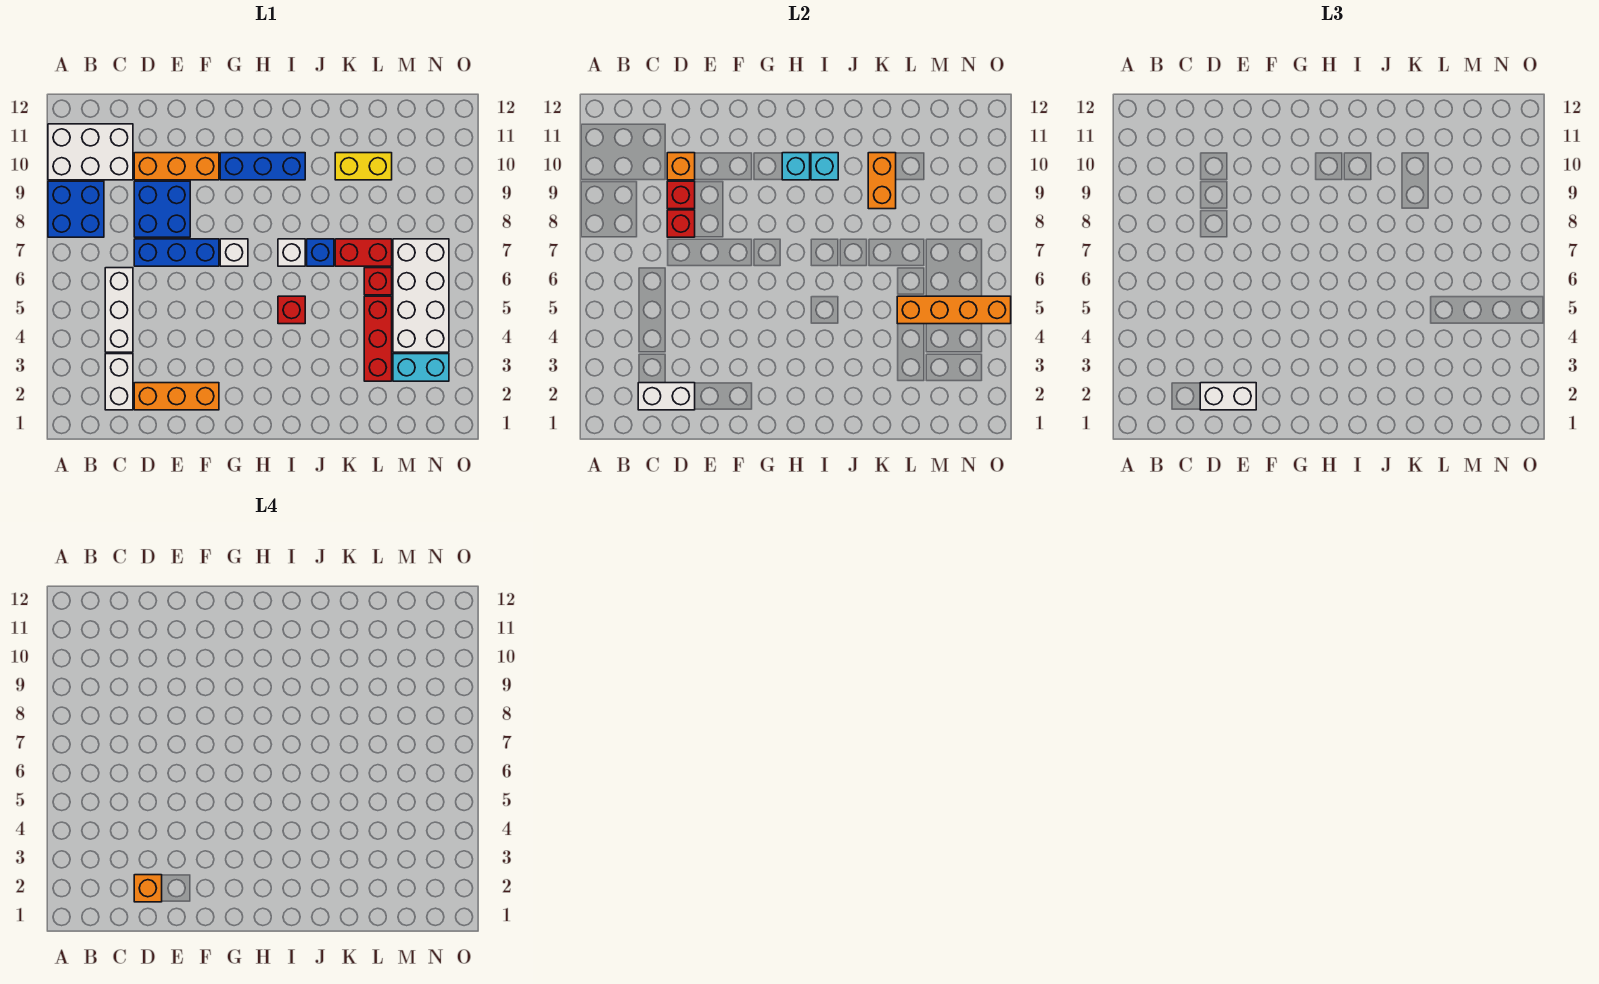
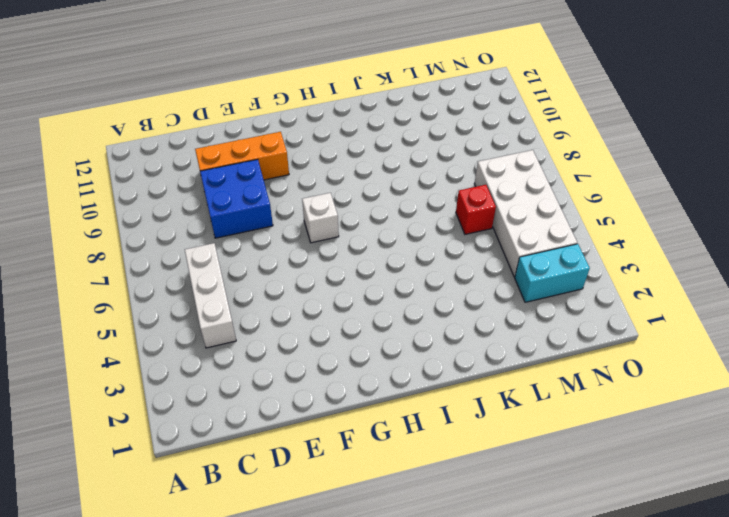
none -> blue brick A8:B9 level 1
none -> white brick A10:C11 level 1
none -> white brick C2:C3 level 1

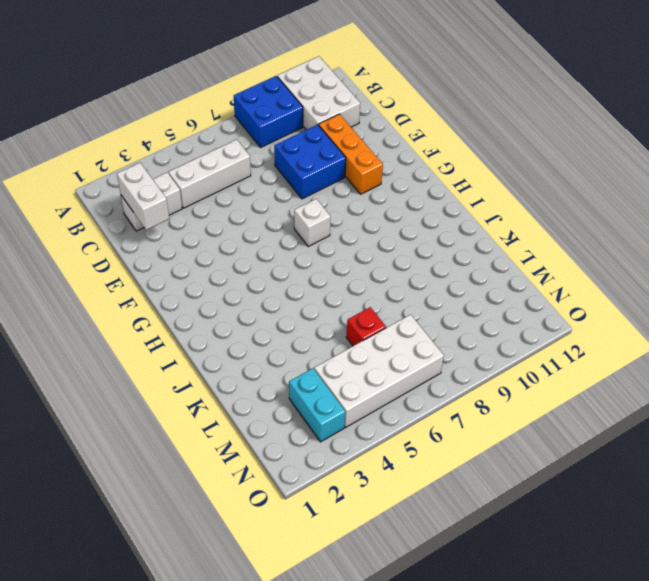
none -> orange brick D2:F2 level 1
none -> blue brick D7:F7 level 1
none -> blue brick G10:I10 level 1

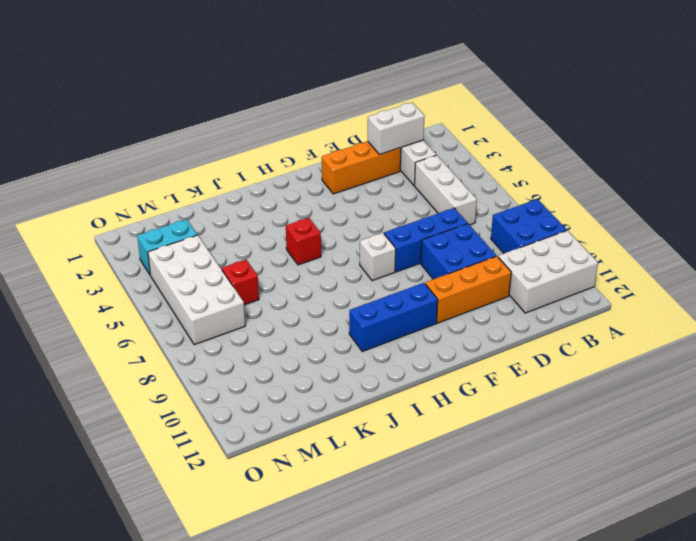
none -> white brick I7 level 1
none -> blue brick J7 level 1
none -> red brick K7:L7 level 1

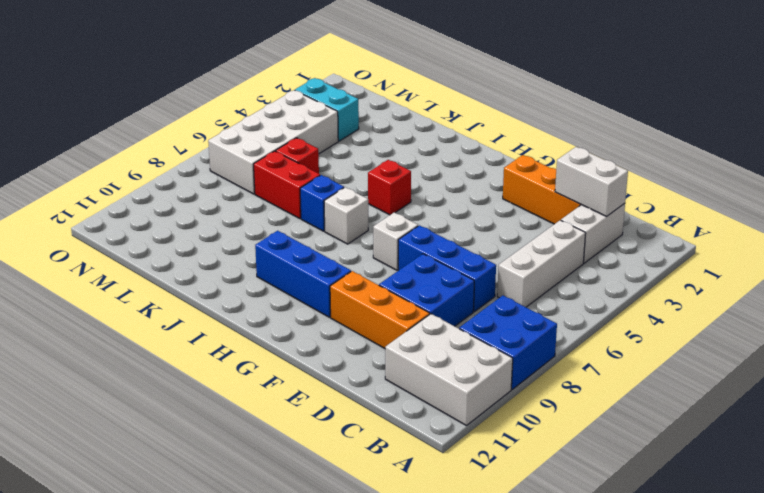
none -> yellow brick K10:L10 level 1
none -> red brick L3:L5 level 1
none -> red brick D8 level 2

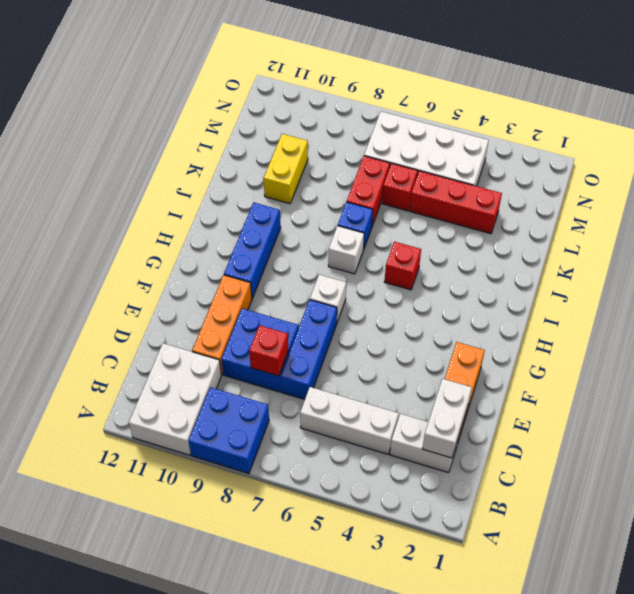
none -> cyan brick M3:N3 level 1
none -> red brick D9 level 2
none -> orange brick D10 level 2

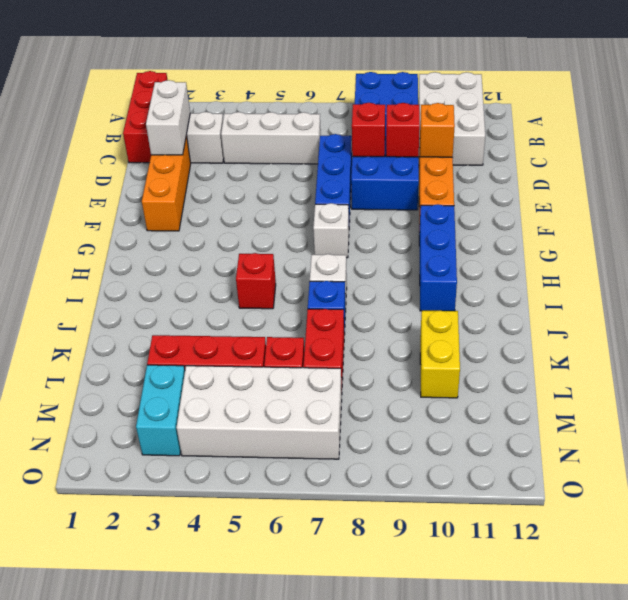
red brick A1:C1 level 1 -> none
none -> cyan brick H10 level 2
none -> cyan brick I10 level 2
none -> orange brick K9:K10 level 2

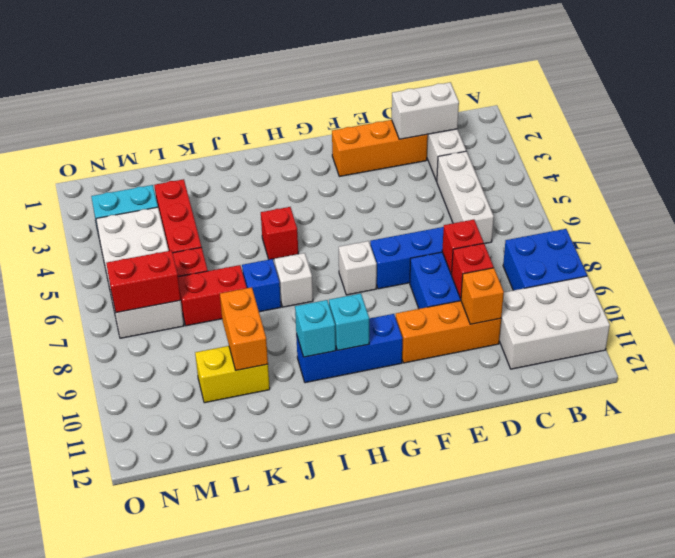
red brick M7:N7 level 2 -> none
none -> orange brick L5:O5 level 2
none -> white brick D2:E2 level 3
none -> orange brick D2 level 4

